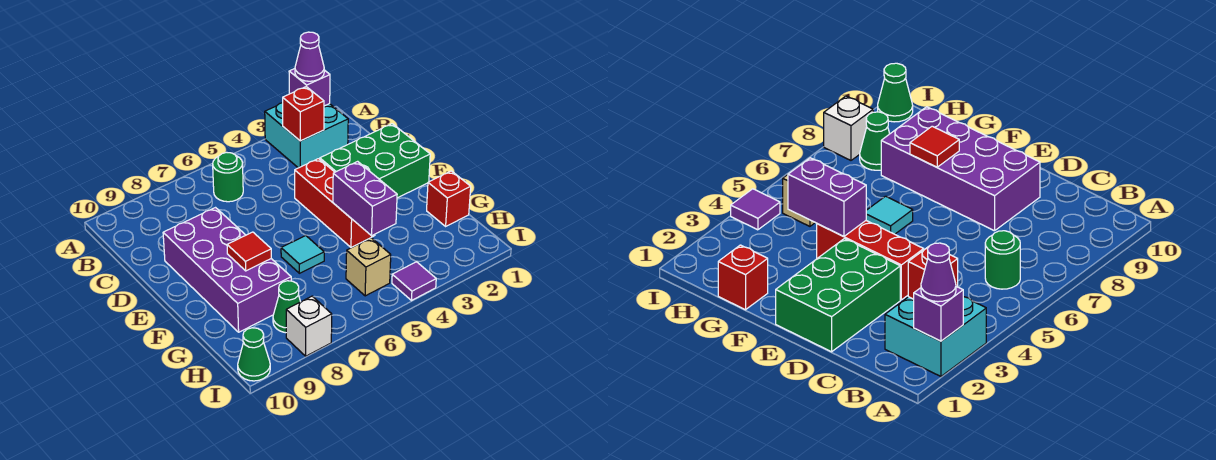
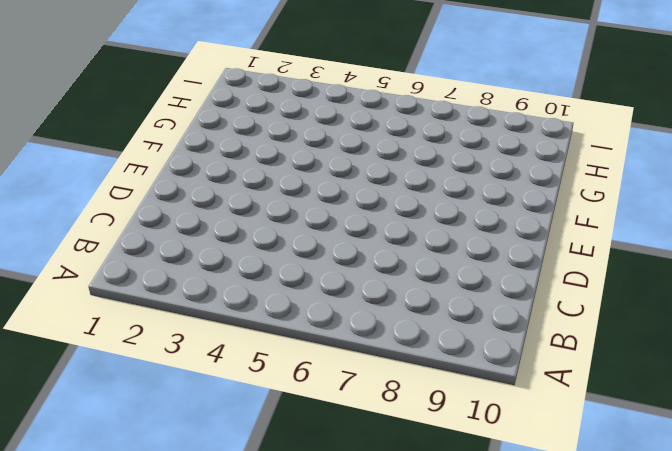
none -> cyan brick A2:B3 level 1
none -> green round brick B6 level 1
none -> green brick D1:E3 level 1

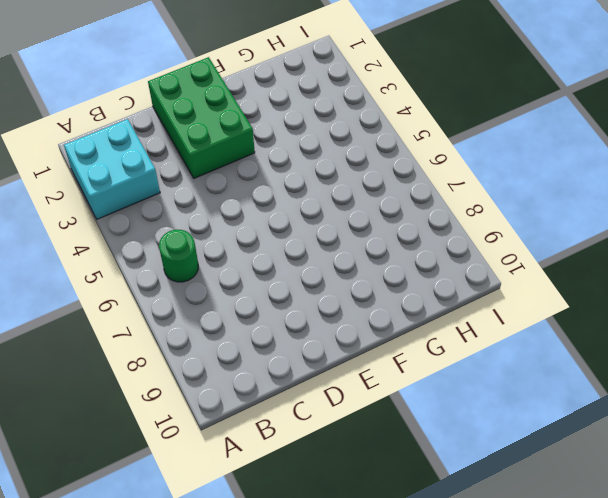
none -> red brick D4:F4 level 1
none -> purple brick D8:G9 level 1
none -> cyan tile F6 level 1

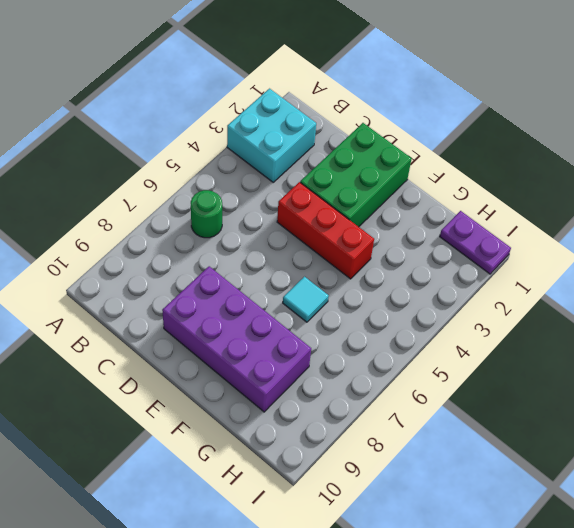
purple plate H1:I1 level 1 -> none
none -> red brick G1 level 1
none -> tan brick H5 level 1
none -> green cone H8 level 1

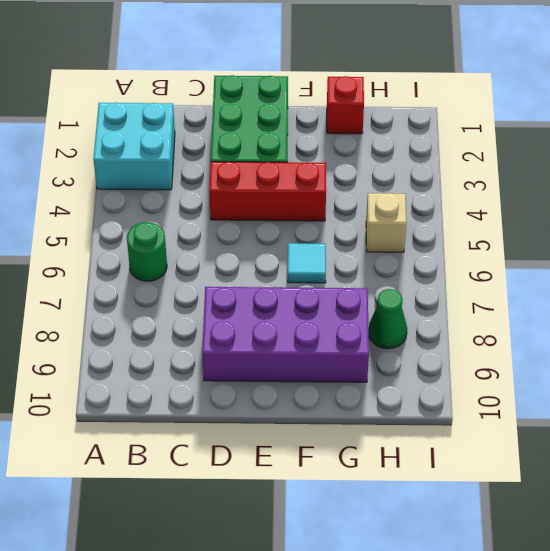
none -> purple tile I4 level 1
none -> white brick I8 level 1
none -> green cone I10 level 1

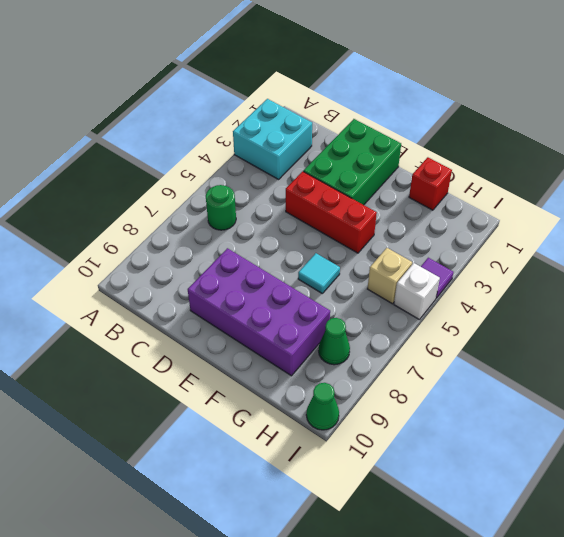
white brick I5 level 1 -> white brick I8 level 1
none -> purple brick A2 level 2
none -> red brick B3 level 2
none -> purple brick F4:G4 level 2

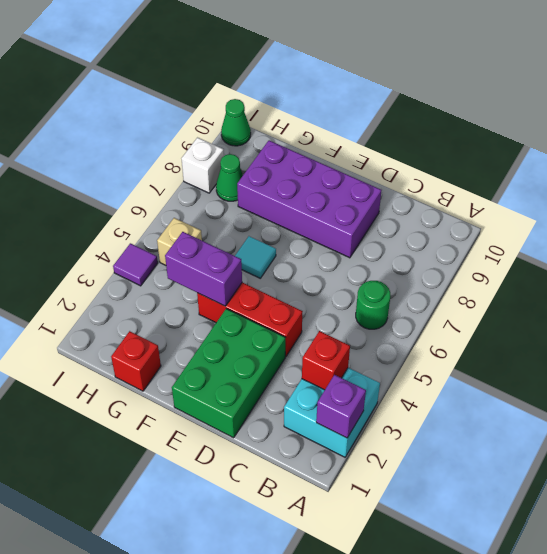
none -> red tile F8 level 2
none -> purple cone A2 level 3

